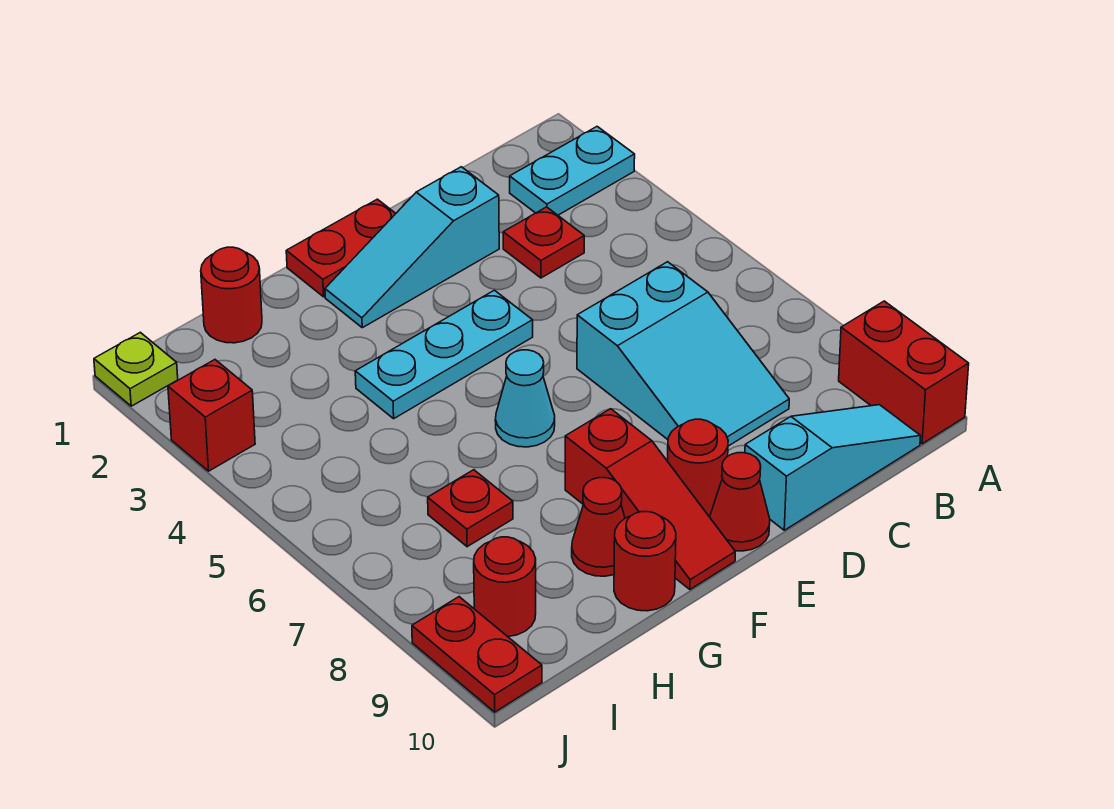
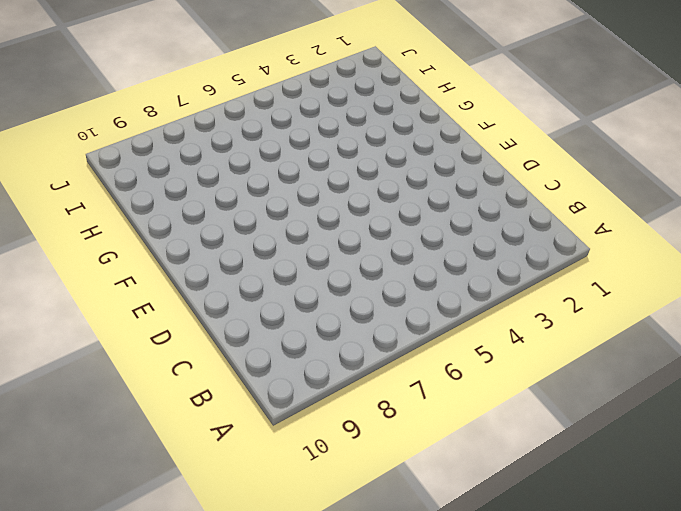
none -> cyan plate A2:B2 level 1
none -> red brick A9:A10 level 1
none -> cyan slope B10:D10 level 1 top D

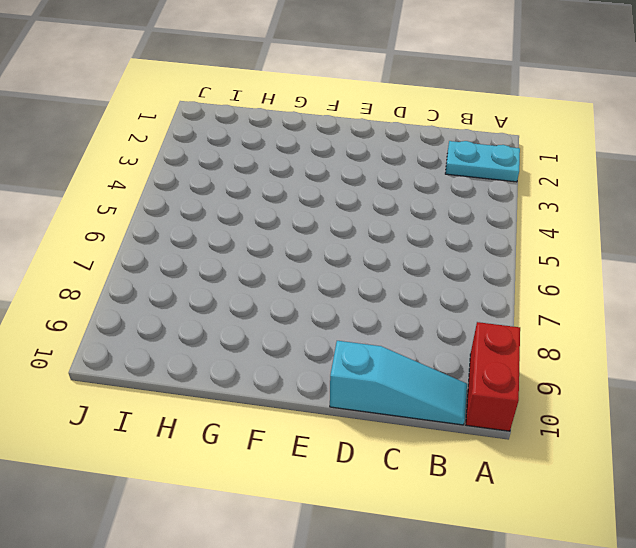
none -> red plate C3 level 1
none -> cyan slope C6:D8 level 1 top 6
none -> cyan slope D2:F2 level 1 top D

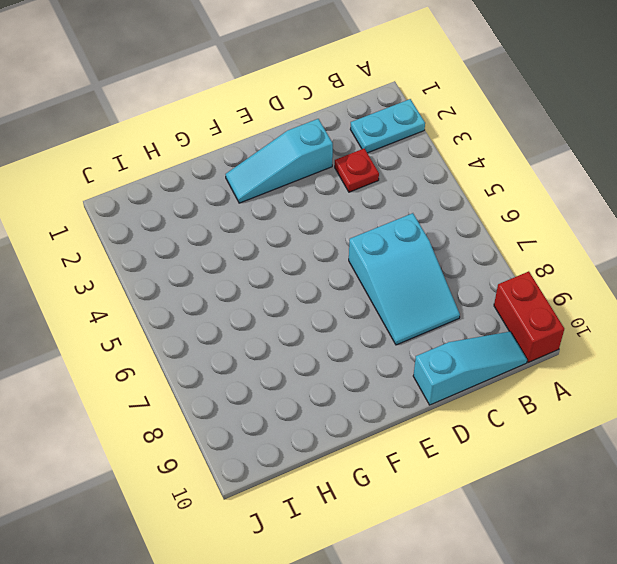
none -> red plate E1:F1 level 1
none -> cyan plate E4:G4 level 1
none -> red round brick E9 level 1

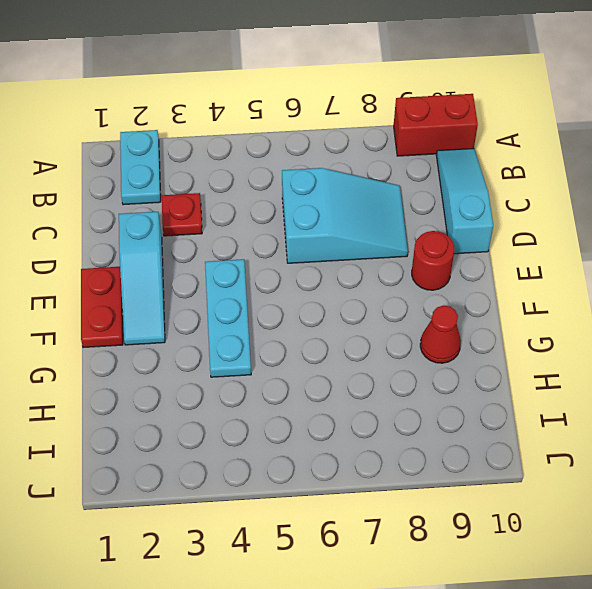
none -> red cone E10 level 1
none -> cyan cone F6 level 1
none -> red slope F8:F10 level 1 top 8

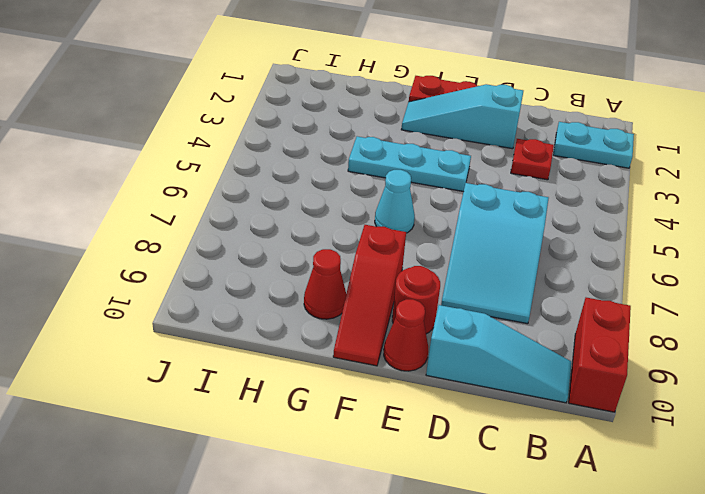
none -> red round brick G10 level 1
none -> red round brick H1 level 1
none -> red plate H7 level 1

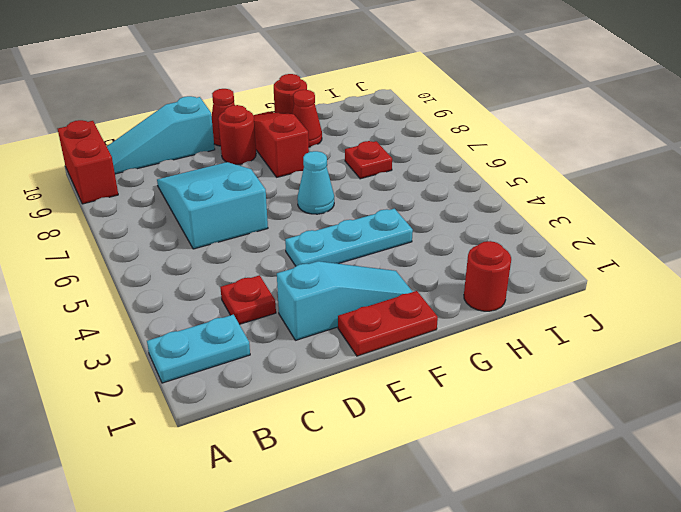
none -> red round brick I9 level 1
none -> lime plate J1 level 1
none -> red brick J3 level 1

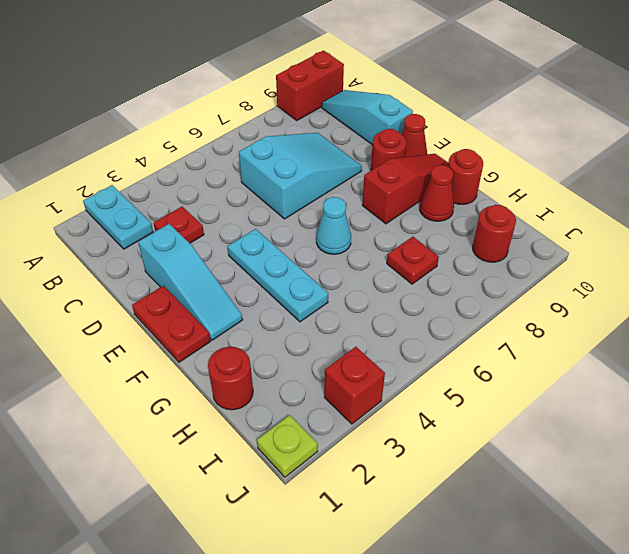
none -> red plate J9:J10 level 1

